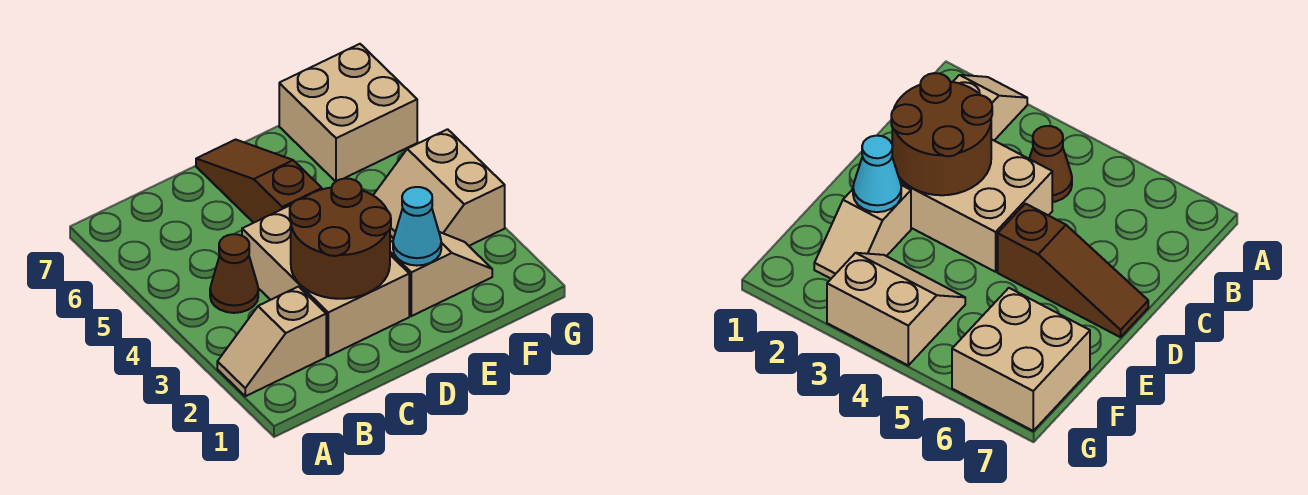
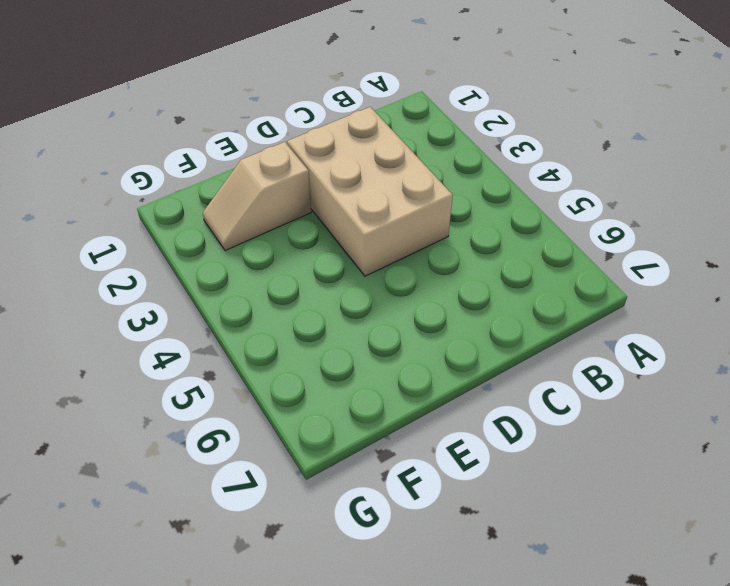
none -> tan slope A2:B2 level 1 top B
none -> brown cone B4 level 1

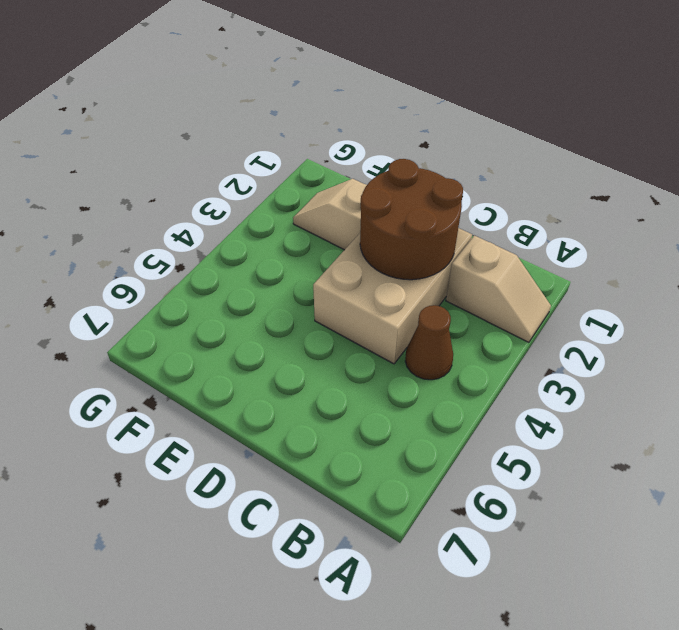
none -> brown slope D5:D7 level 1 top 5
none -> tan slope F3:G4 level 1 top G

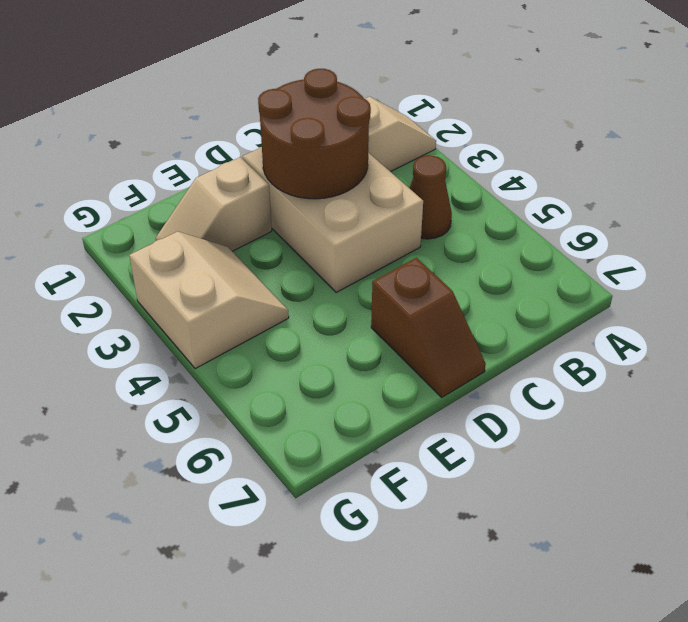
brown slope D6:D7 level 1 top 6 -> brown slope D5:D7 level 1 top 5
none -> tan brick F6:G7 level 1
none -> cyan cone E2 level 2

